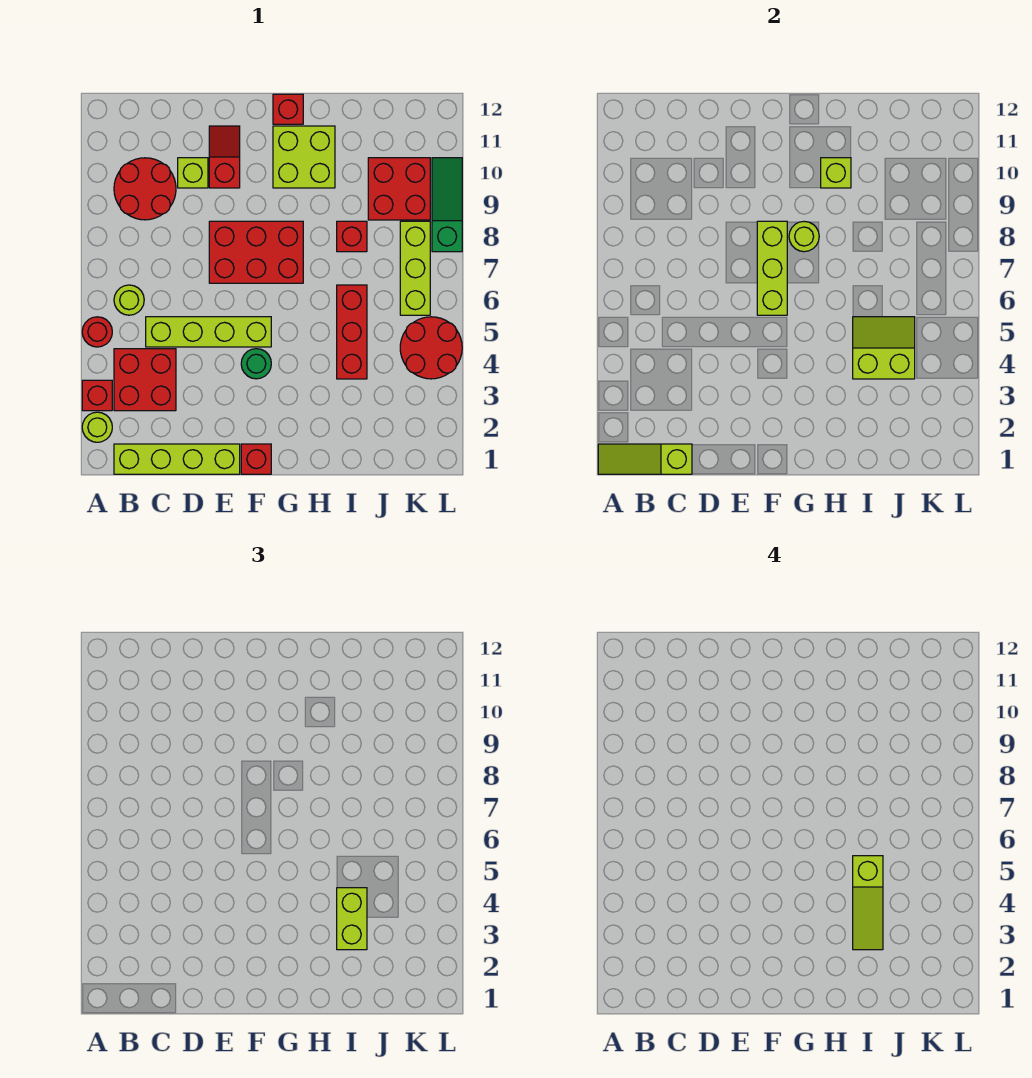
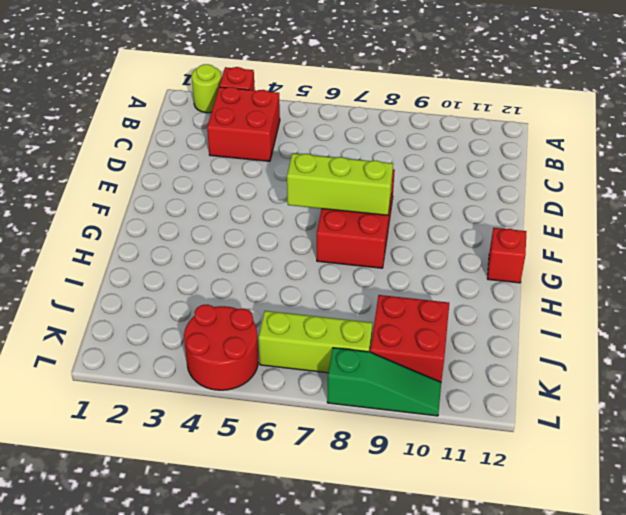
none -> red round brick A5 level 1
none -> lime brick B1:E1 level 1
none -> lime round brick B6 level 1

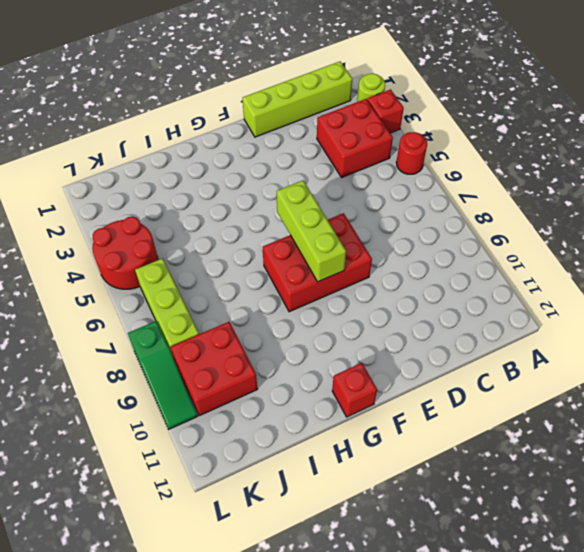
none -> lime round brick B6 level 1
none -> red round brick B9:C10 level 1
none -> lime brick C5:F5 level 1

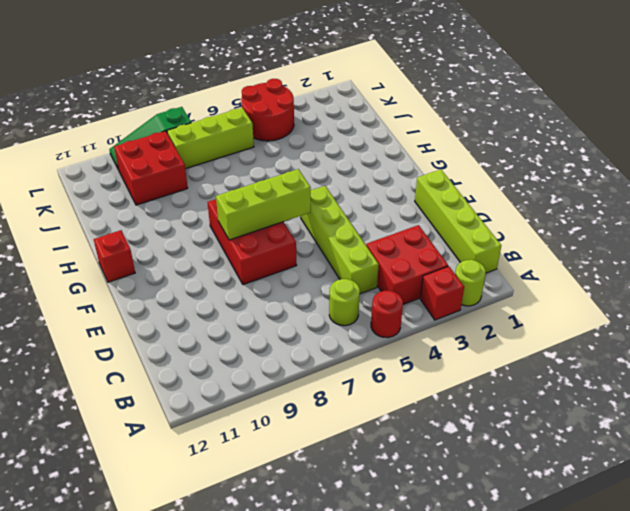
none -> red round brick B9:C10 level 1
none -> lime brick D10 level 1
none -> red slope E10:E11 level 1 top 10

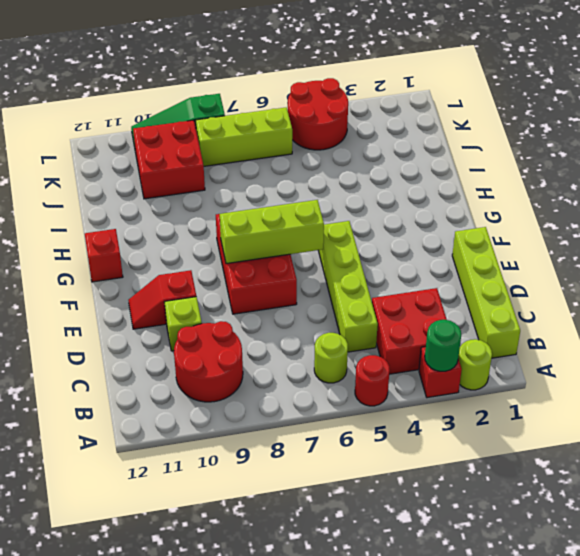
green round brick A3 level 2 -> green round brick F4 level 1
none -> red brick F1 level 1
none -> lime brick G10:H11 level 1
none -> red brick I4:I6 level 1

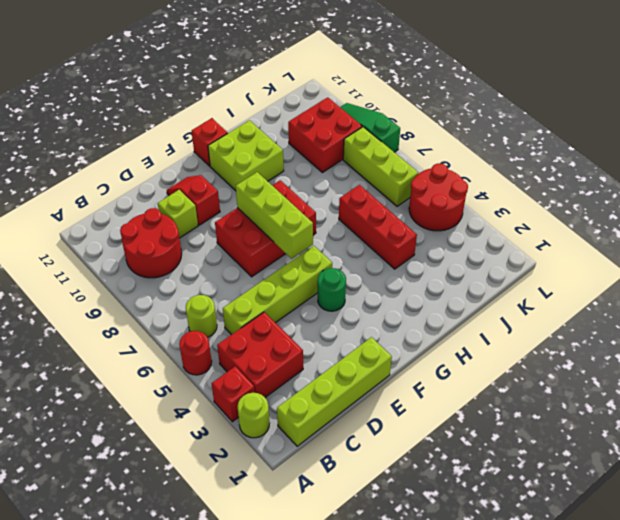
none -> red brick F1 level 1
none -> red brick I8 level 1
none -> lime slope A1:C1 level 2 top C

